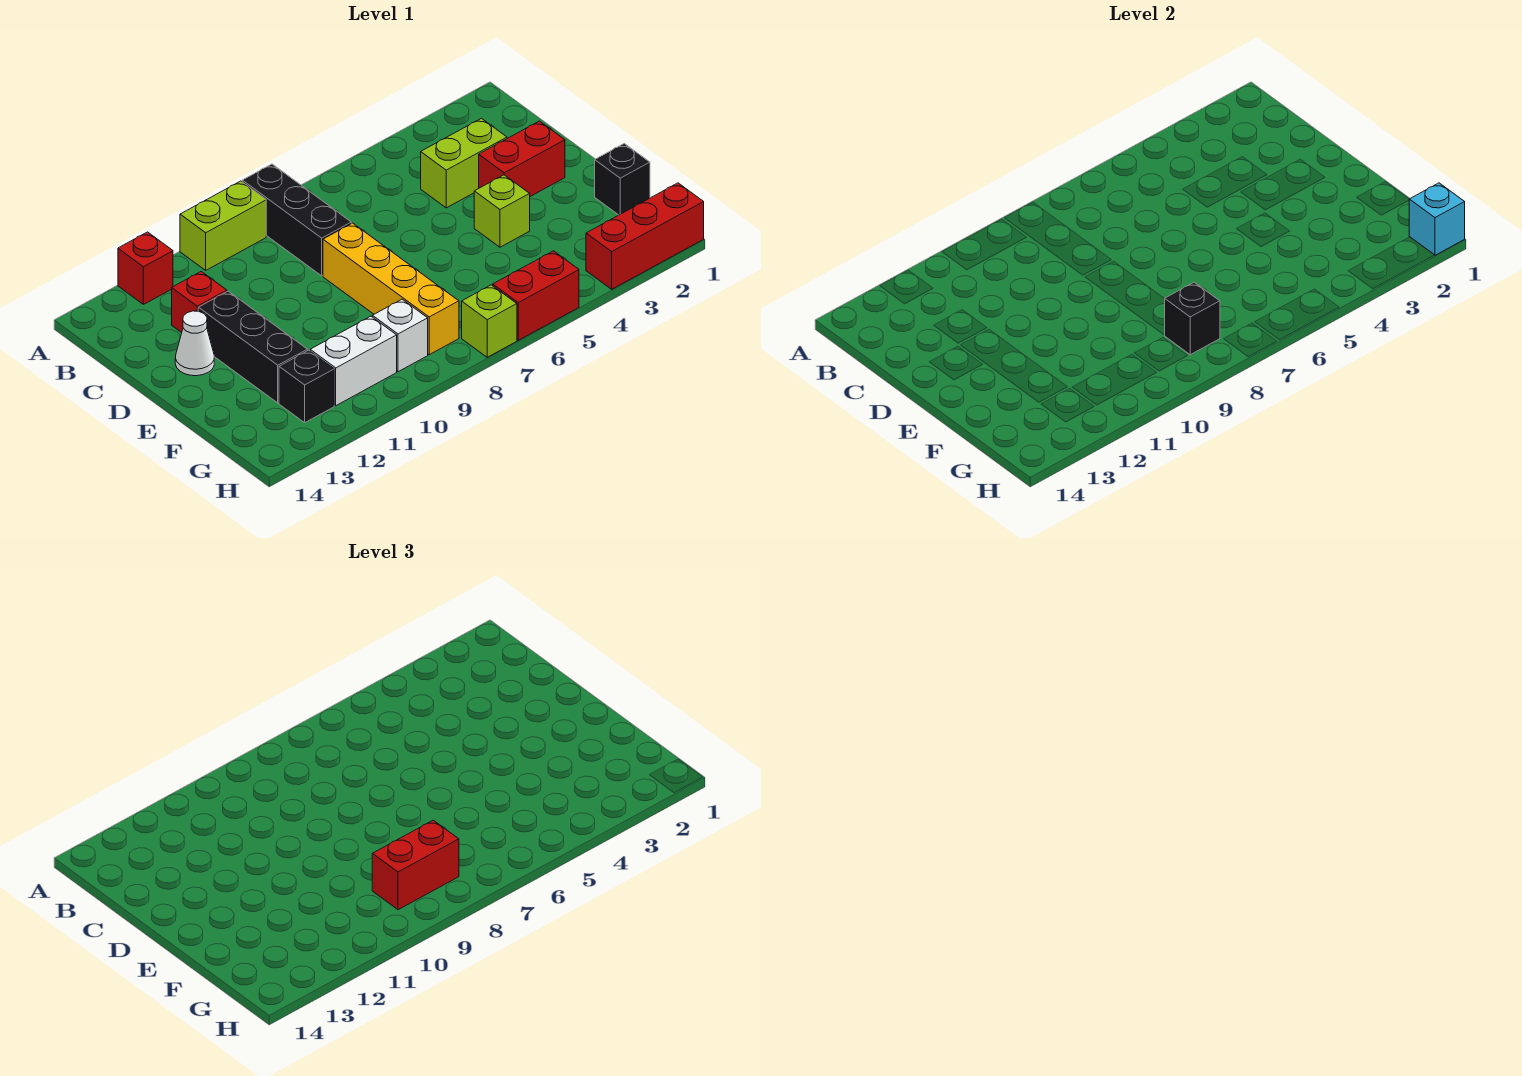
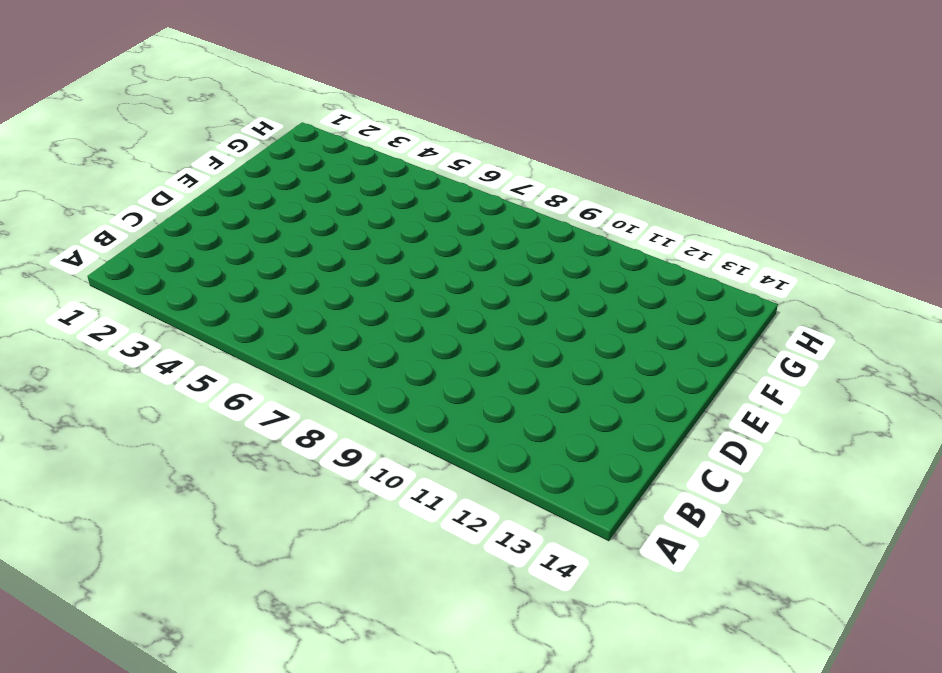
none -> black brick A8:C8 level 1
none -> lime brick A9:A10 level 1
none -> red brick A12 level 1

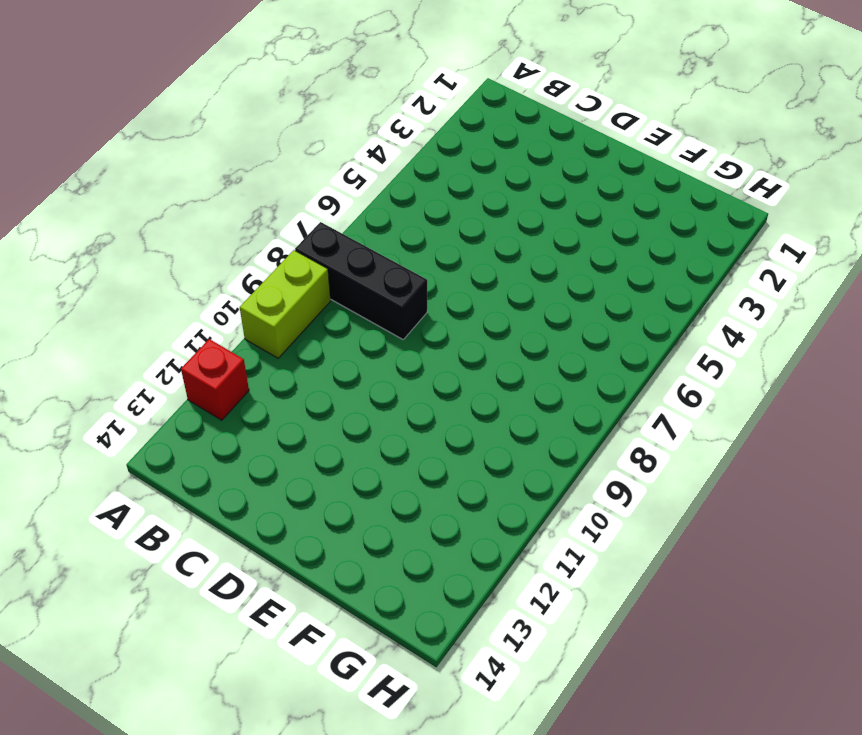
none -> lime brick C3:C4 level 1
none -> red brick C12 level 1
none -> red brick D2:D3 level 1

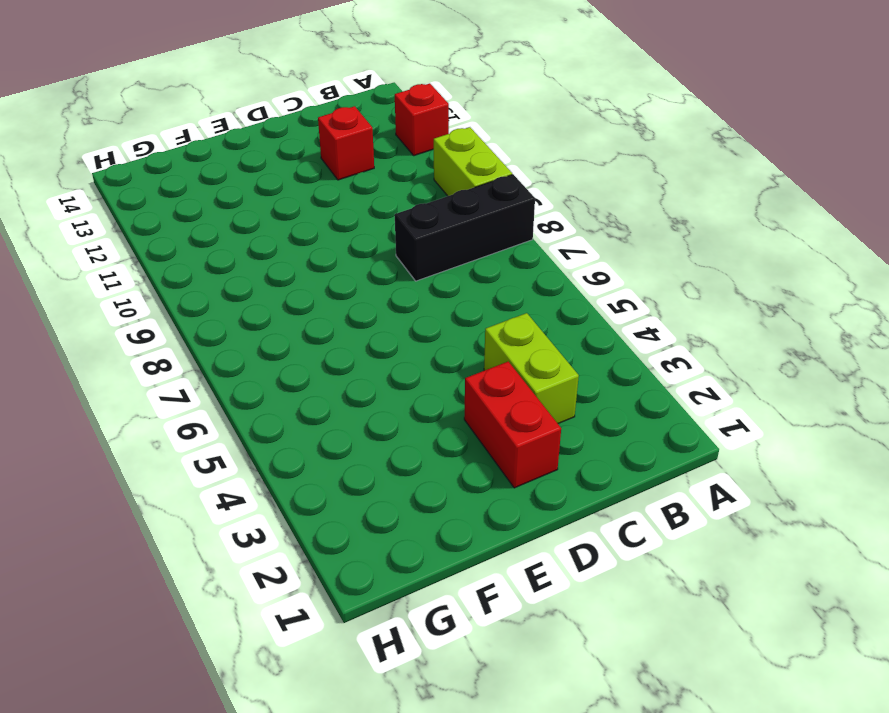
none -> yellow brick D8:G8 level 1
none -> black brick D12:F12 level 1
none -> white cone D13 level 1

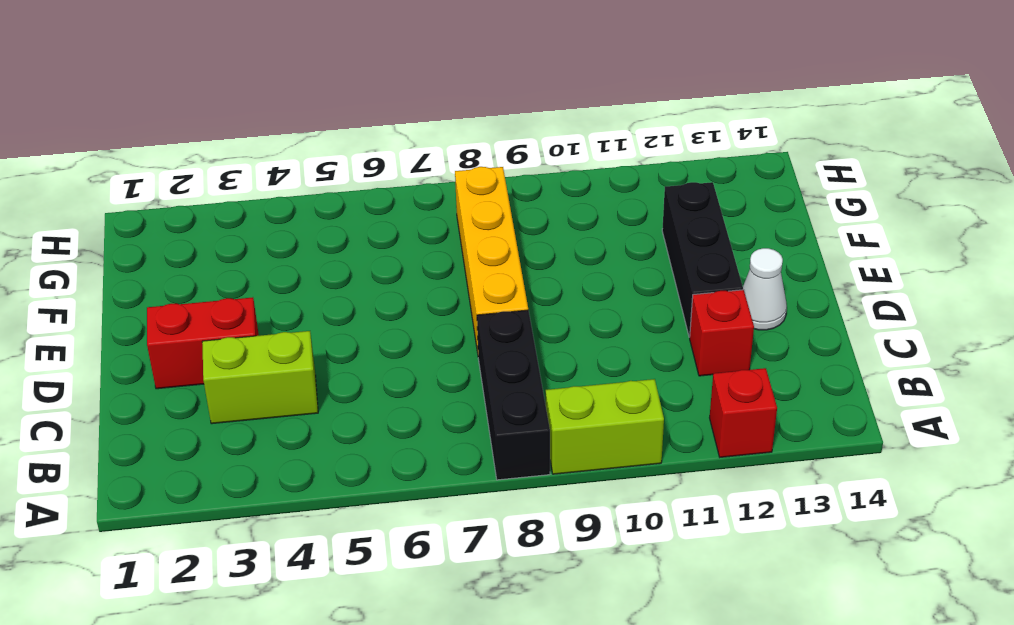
none -> lime brick E4 level 1
none -> black brick F1 level 1
none -> white brick G9 level 1

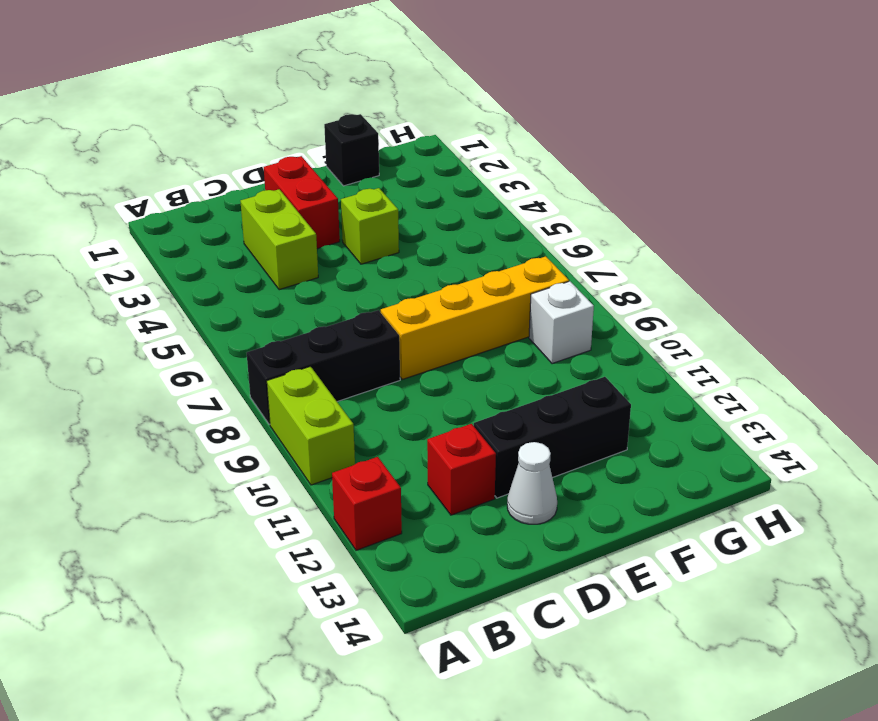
none -> white brick G10:G11 level 1
none -> black brick G12 level 1
none -> red brick H1:H3 level 1

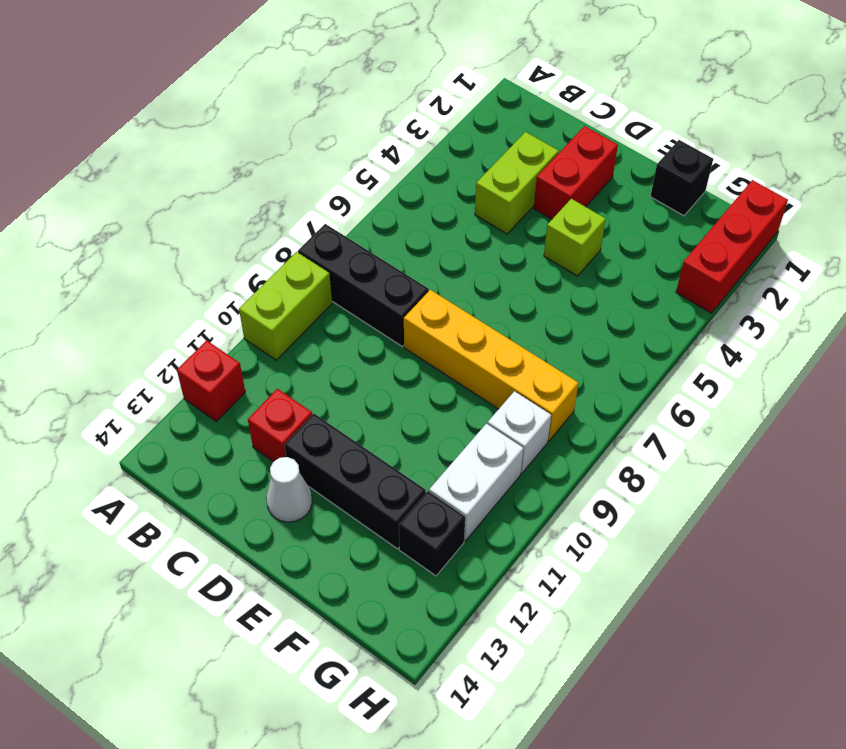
none -> red brick H5:H6 level 1
none -> lime brick H7 level 1
none -> black brick G8 level 2

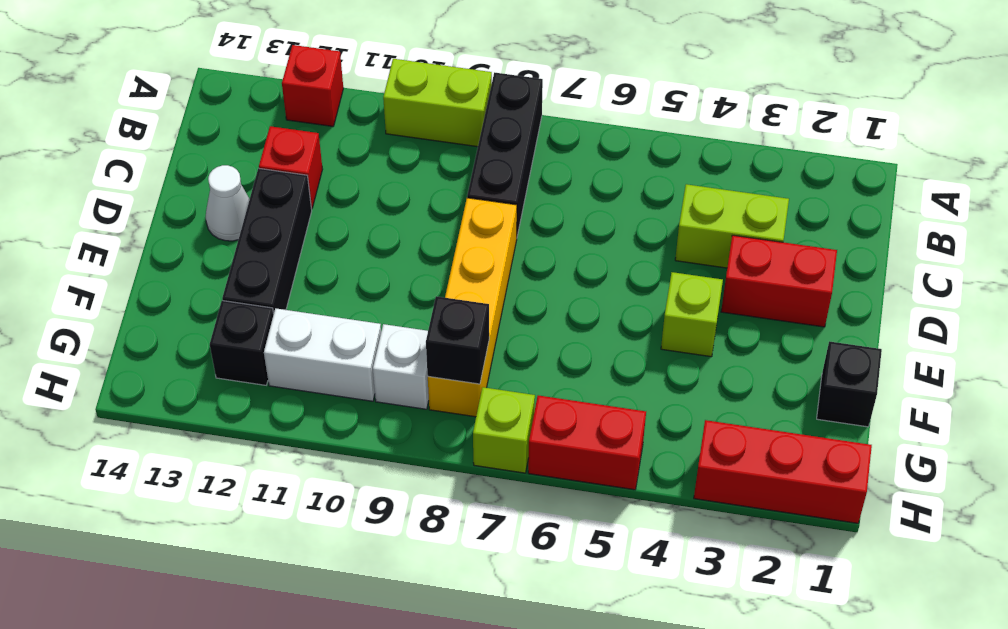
none -> cyan brick H1 level 2
none -> red brick G8:G9 level 3

